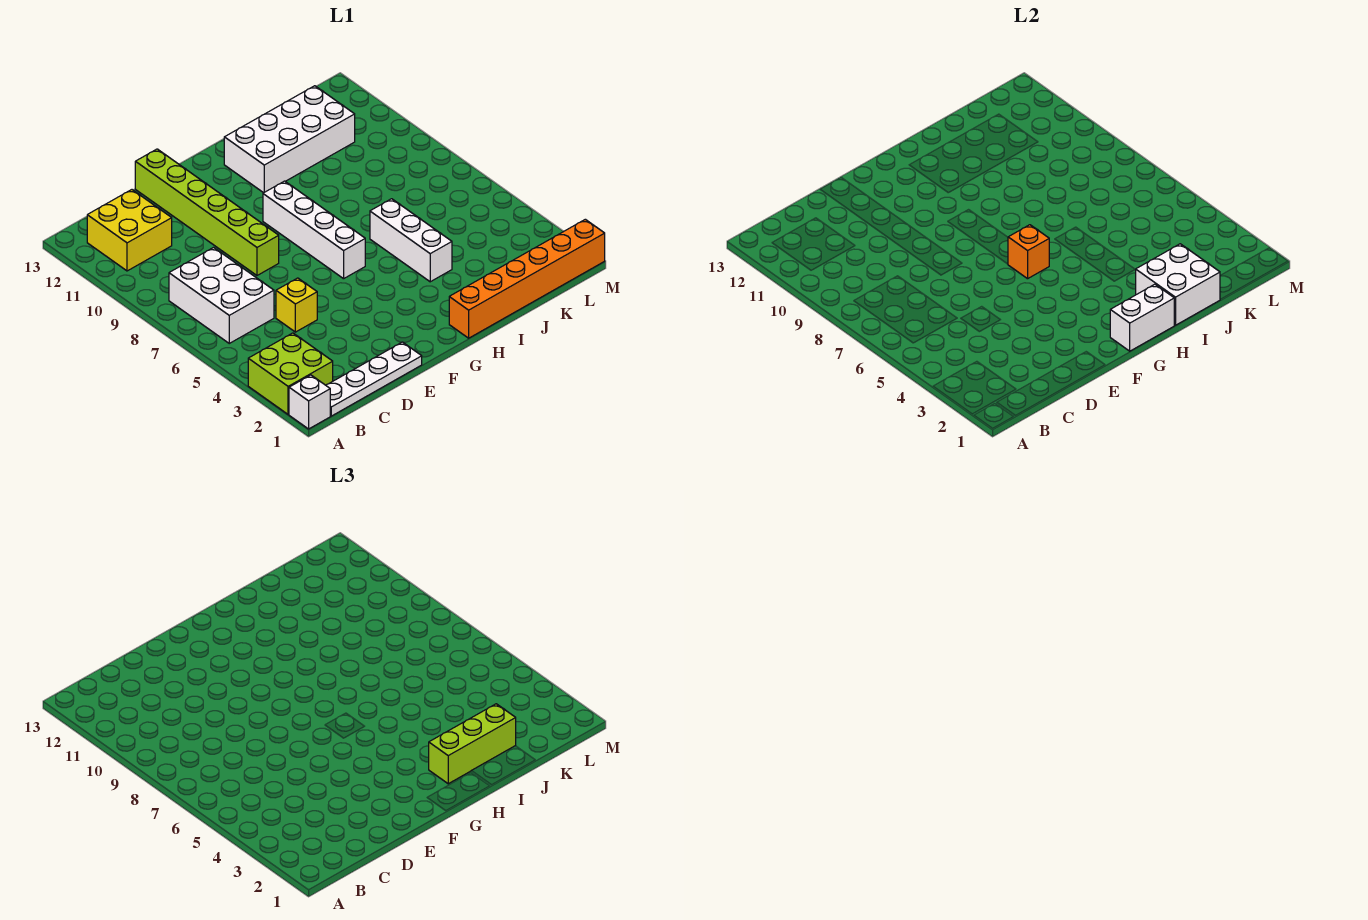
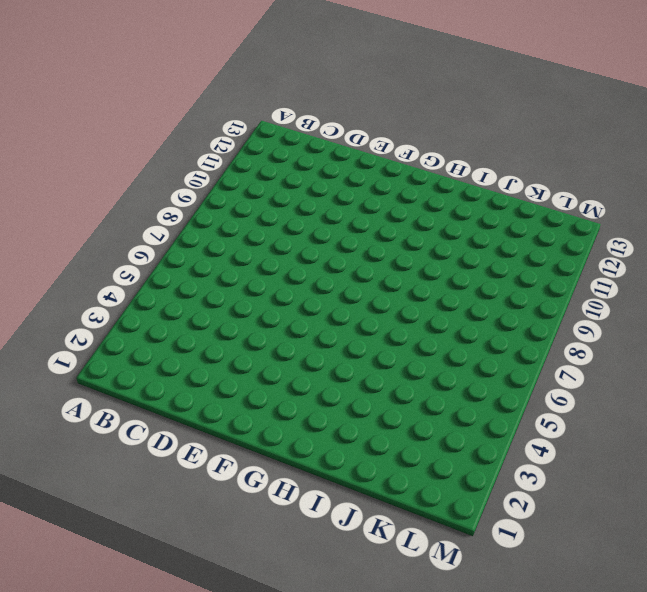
none -> white brick A1 level 1
none -> lime brick A2:B3 level 1
none -> white plate B1:E1 level 1

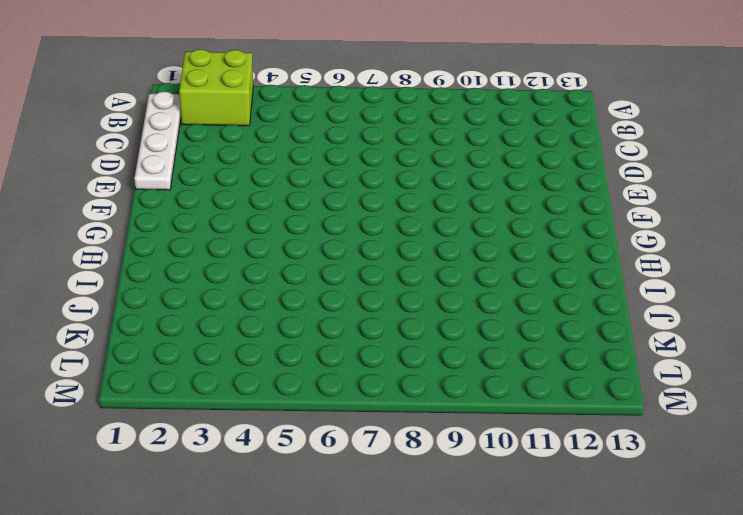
none -> white brick A1 level 1
none -> white brick B6:C8 level 1
none -> yellow brick B11:C12 level 1

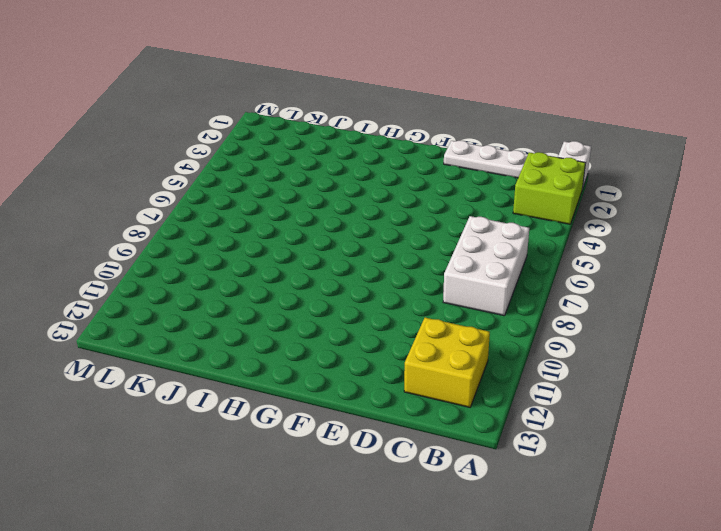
none -> yellow brick D5 level 1
none -> lime brick E8:E13 level 1
none -> white brick G6:G9 level 1

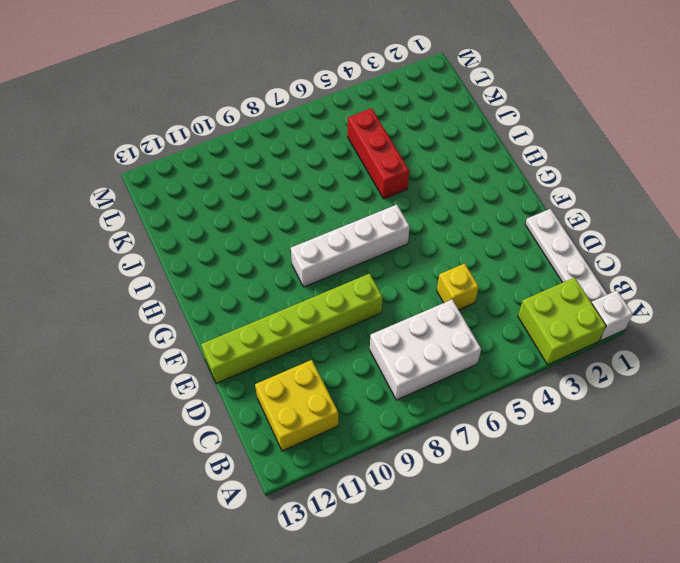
red brick I5:K5 level 1 -> white brick I4:I6 level 1
none -> orange brick H1:M1 level 1
none -> white brick H11:K12 level 1
none -> white brick G1:H1 level 2

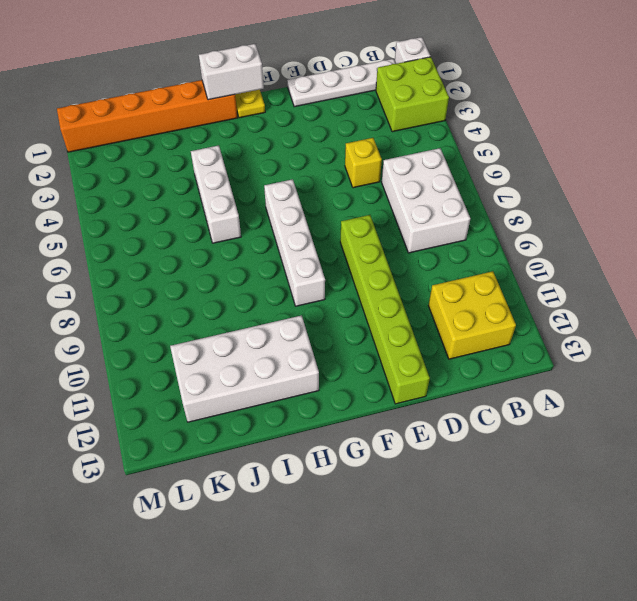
yellow plate G1 level 1 -> none
none -> orange brick G6 level 2
none -> white brick I1:J2 level 2
none -> lime brick H2:J2 level 3

